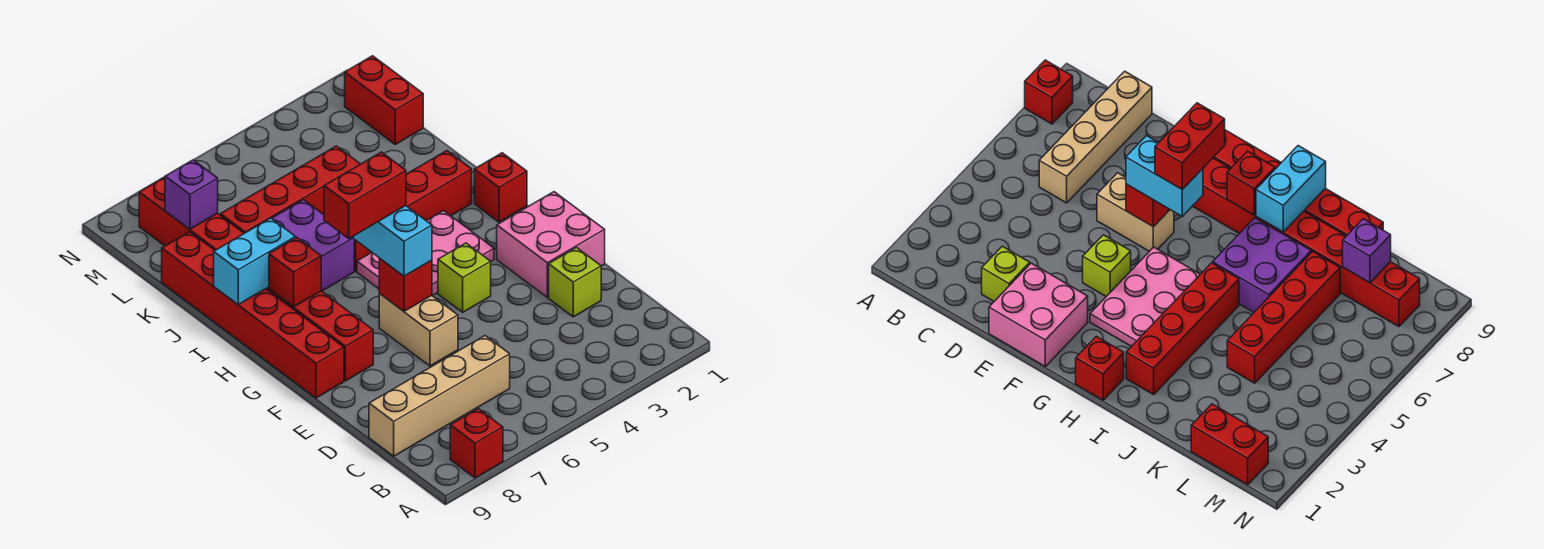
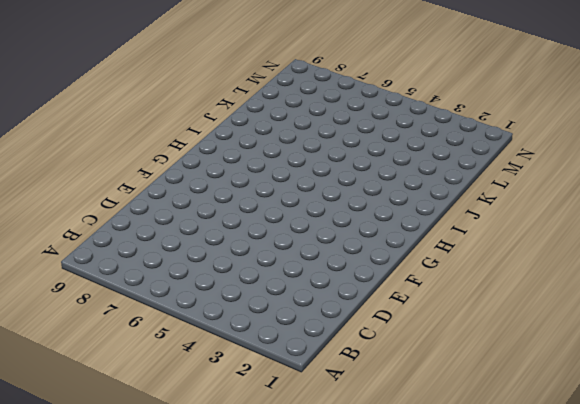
none -> red brick A8 level 1
none -> tan brick C6:C9 level 1
none -> lime brick D2 level 1

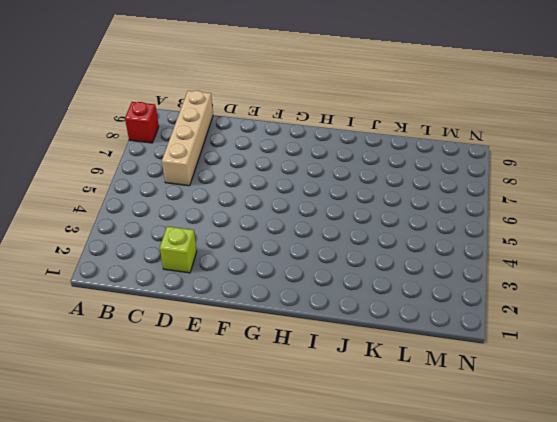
none -> pink brick E1:F2 level 1
none -> tan brick E6:F6 level 1
none -> lime brick F4 level 1

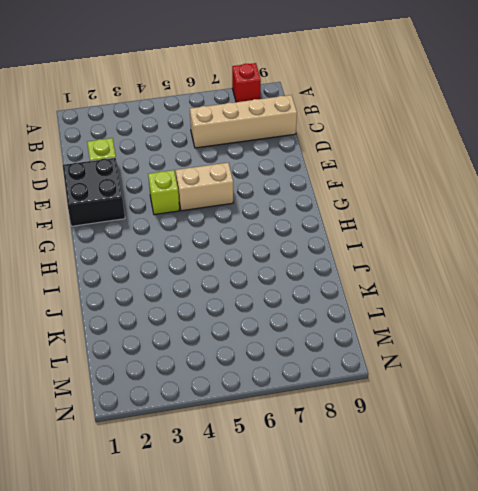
black brick E1:F2 level 1 -> pink brick E1:F2 level 1
tan brick F5:F6 level 1 -> tan brick E6:F6 level 1
none -> red brick F8:M8 level 1
none -> red brick F9:K9 level 1
none -> pink plate G3:H5 level 1

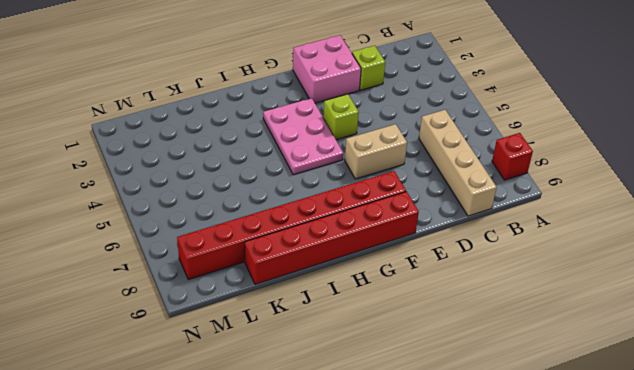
none -> red brick H1 level 1
none -> red brick I2:I5 level 1
none -> purple brick I6:J7 level 1

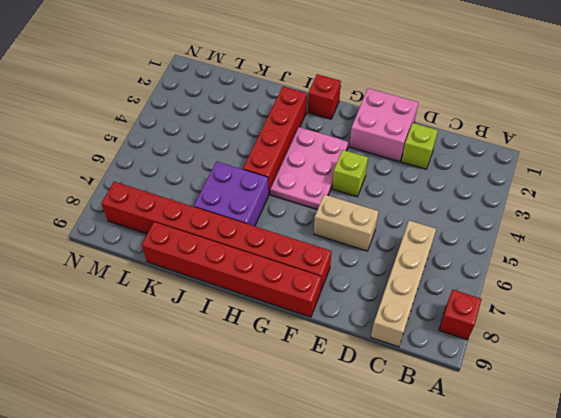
none -> red brick K4:K7 level 1
none -> red brick L1:M1 level 1
none -> red brick F6 level 2

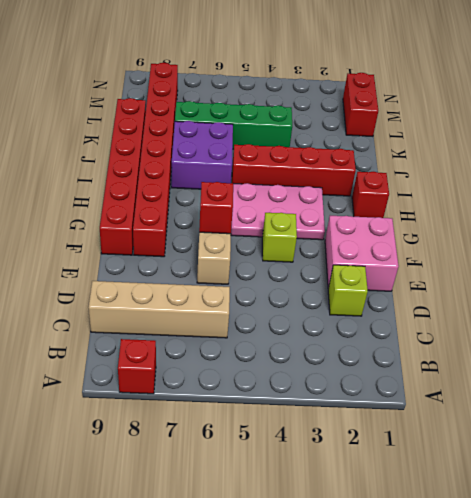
green brick K4:K7 level 1 -> red brick K4:K7 level 1
none -> red brick H8 level 2
none -> cyan brick I8:I9 level 2
none -> purple brick L8 level 2

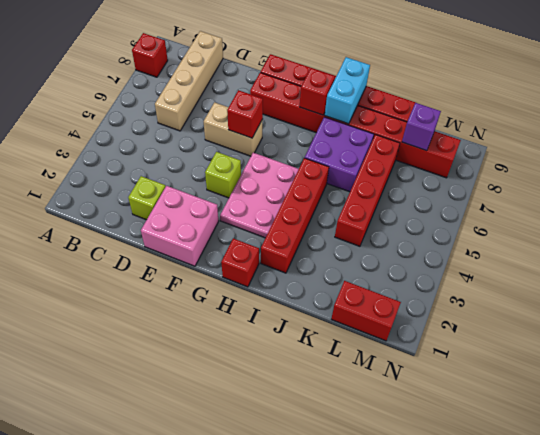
none -> cyan brick F6:G6 level 3
none -> red brick G6:G7 level 4

